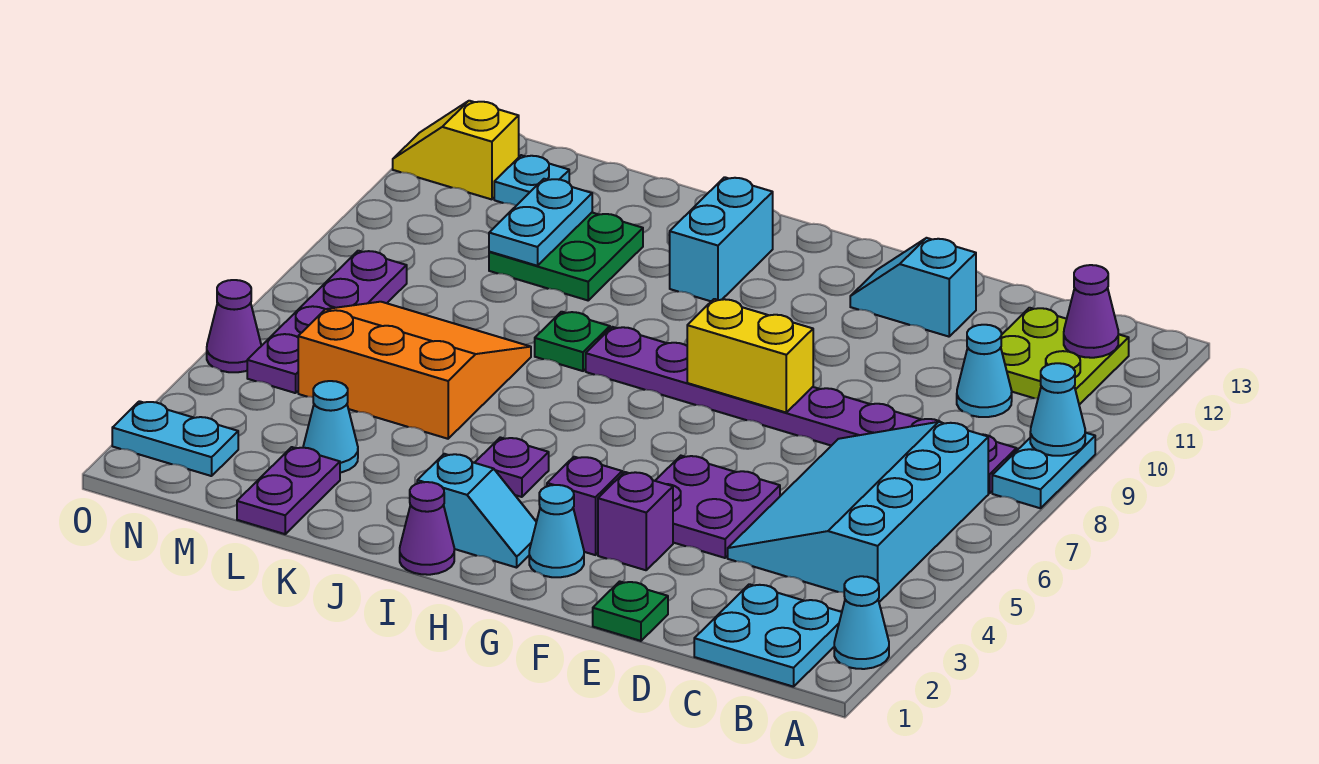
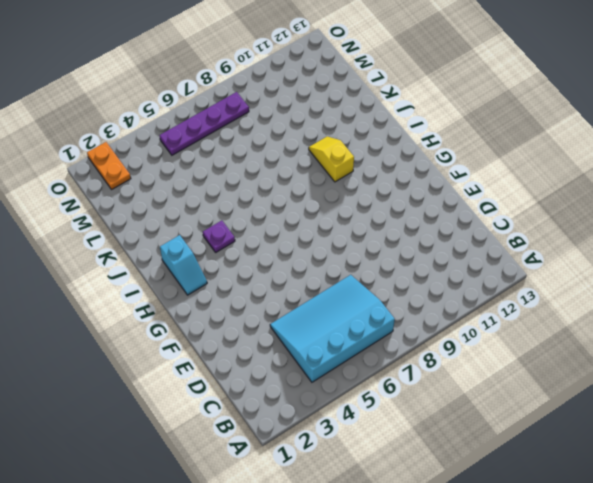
yellow slope I10:J10 level 1 top I -> yellow slope N12:O12 level 1 top N
orange plate N2:O2 level 1 -> cyan plate N2:O2 level 1
none -> cyan cone A2 level 1
none -> cyan plate A8:A9 level 1
none -> cyan plate B1:C2 level 1
none -> purple plate B8:I8 level 1

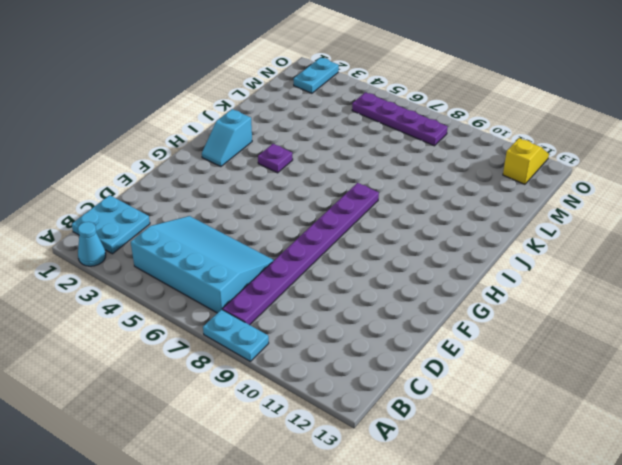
none -> lime plate B11:C12 level 1
none -> cyan cone C10 level 1
none -> green plate E1 level 1
none -> purple plate E4:F5 level 1

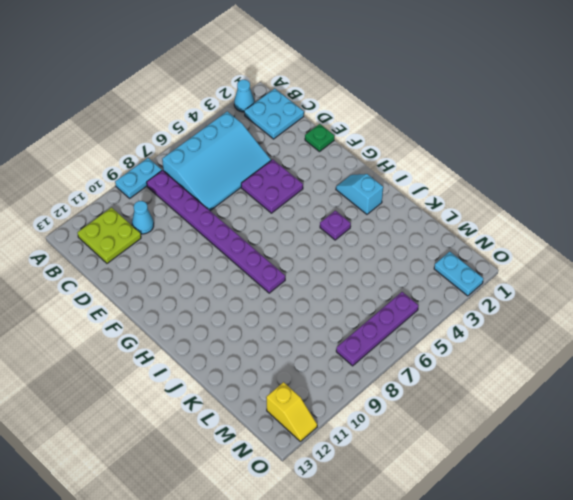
none -> cyan slope E12:F12 level 1 top E
none -> purple brick F3 level 1
none -> cyan cone G2 level 1
none -> purple brick G3 level 1

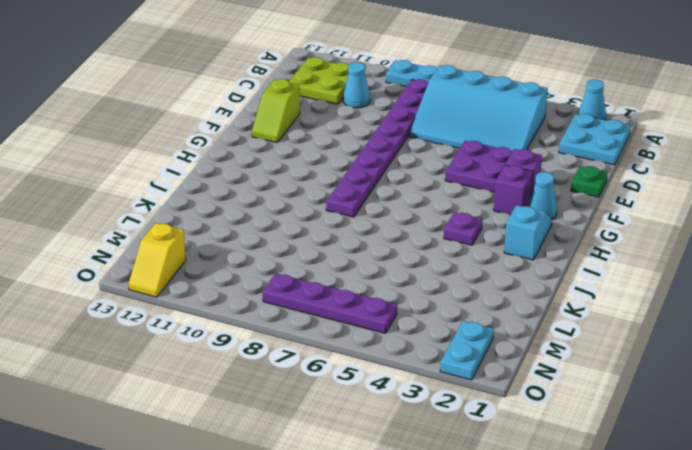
lime slope E12:F12 level 1 top E -> cyan slope E12:F12 level 1 top E
none -> purple cone I1 level 1
none -> cyan brick I11:I12 level 1
none -> green plate J8 level 1
none -> orange slope K5:M7 level 1 top 5

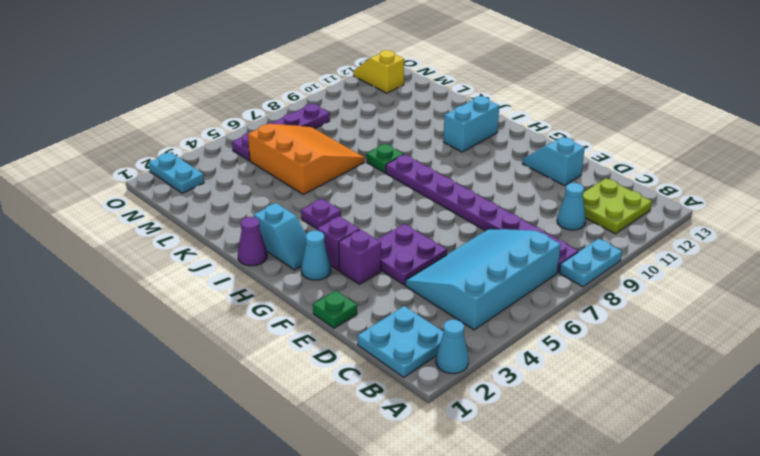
none -> green plate K10:L11 level 1
none -> purple plate L1:L2 level 1
none -> cyan cone L3 level 1
none -> cyan plate M12 level 1

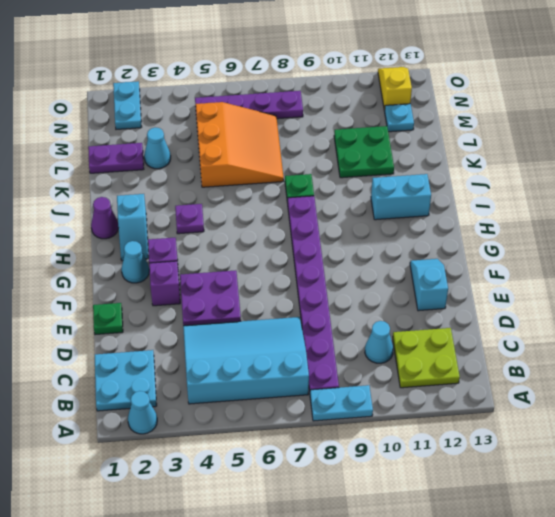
none -> purple cone O5 level 1
none -> cyan cone A9 level 2
none -> purple cone B12 level 2
none -> yellow brick F8:G8 level 2

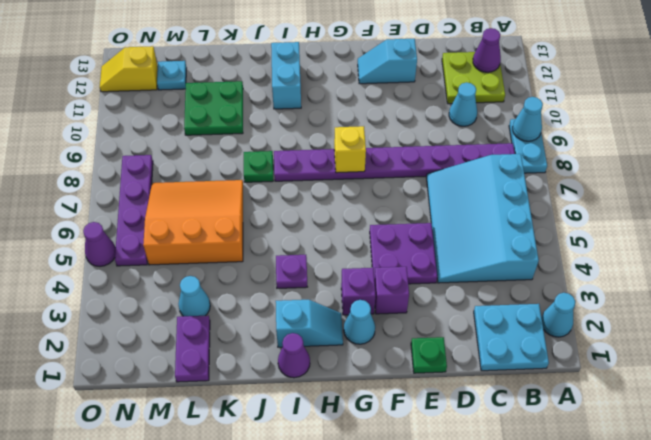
yellow brick G8 level 2 -> yellow brick F8:G8 level 2
none -> cyan plate N2:O2 level 1
none -> cyan plate L10:L11 level 2

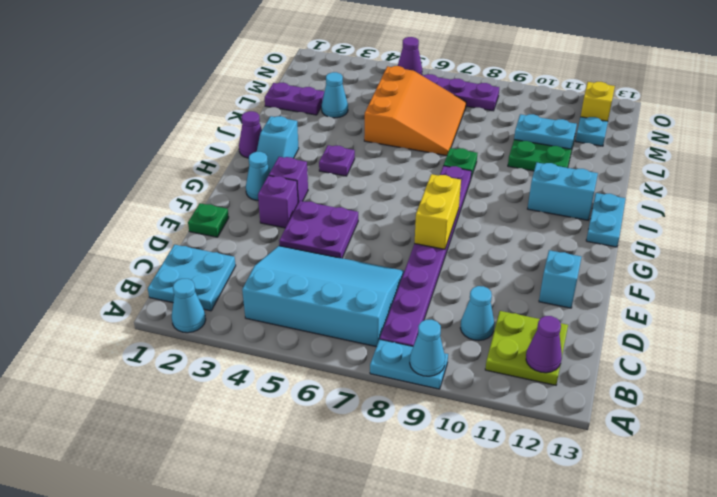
cyan plate H13:I13 level 1 -> cyan plate N2:O2 level 1

